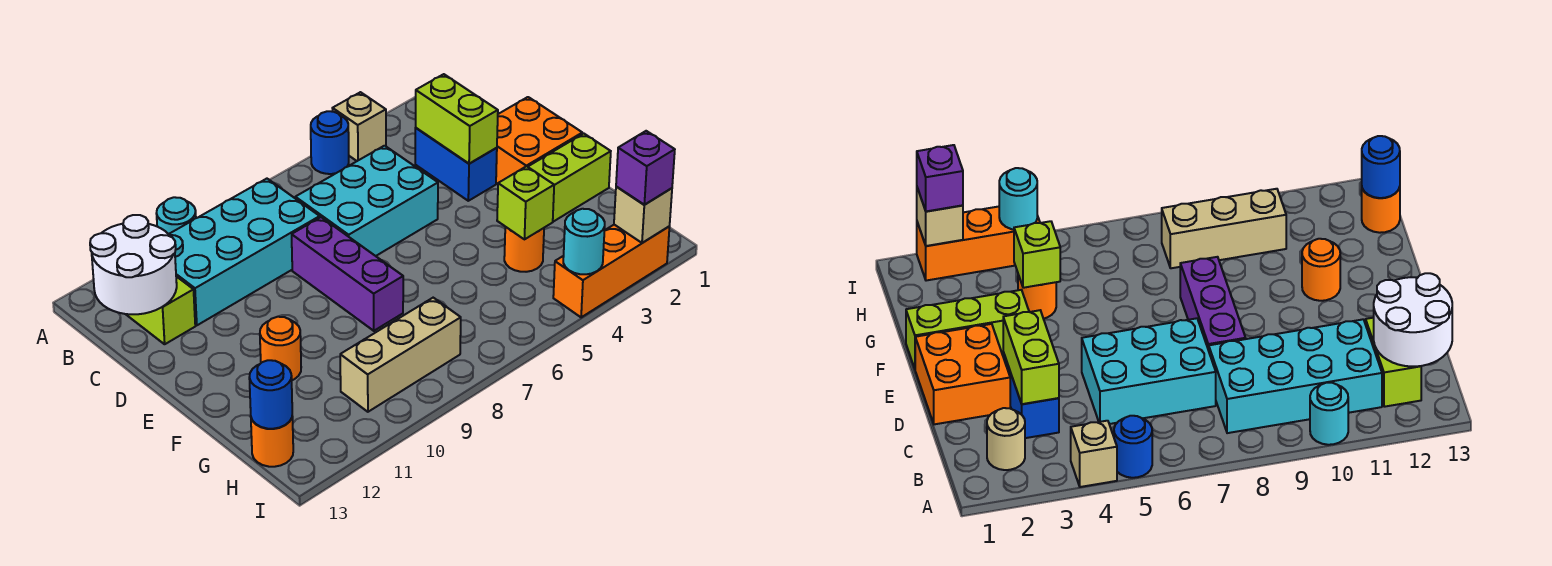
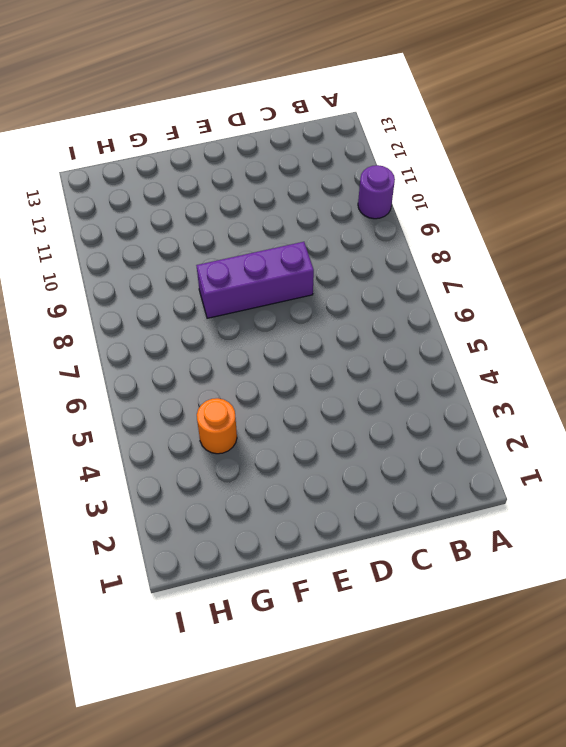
purple round brick A10 level 1 -> cyan round brick A10 level 1
none -> tan brick A4 level 1
none -> blue round brick A5 level 1
none -> tan round brick B2 level 1

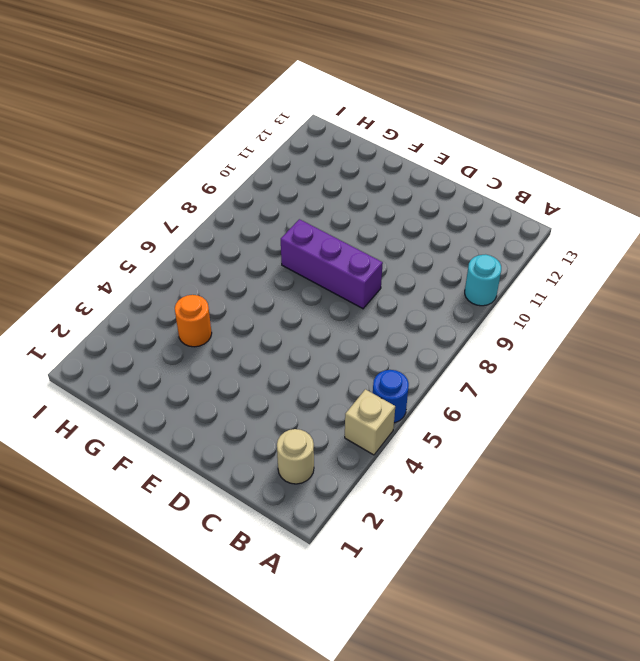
none -> cyan brick B8:C11 level 1
none -> lime brick B12:C12 level 1
none -> blue brick C3:D3 level 1

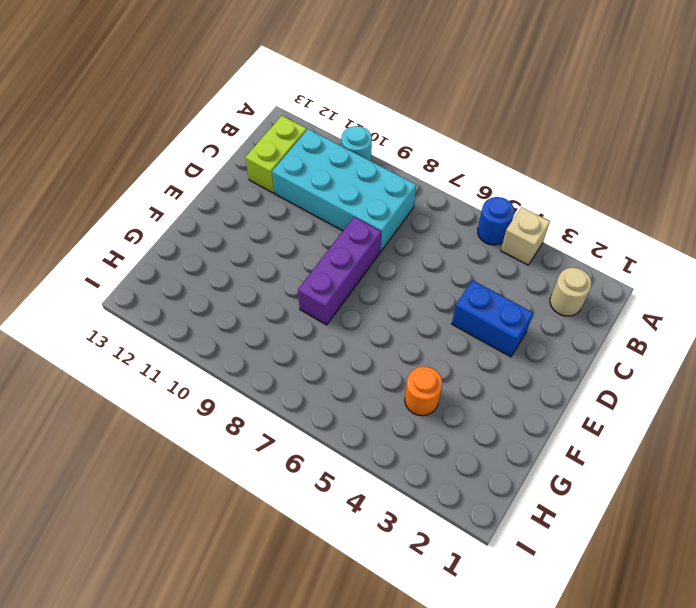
blue brick D3:D4 level 1 -> blue brick C3:D3 level 1
none -> cyan brick C5:D7 level 1
none -> orange brick D1:E2 level 1
none -> lime brick F1:F3 level 1

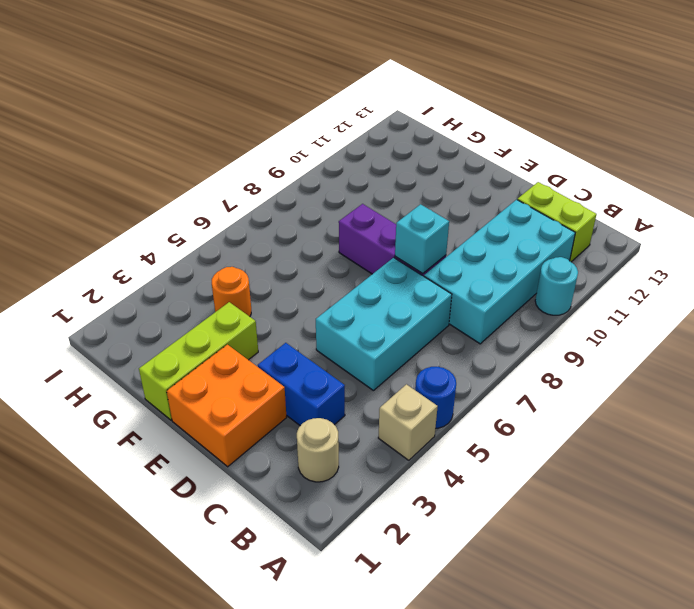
cyan brick D8 level 2 -> none
none -> orange round brick F11 level 1
none -> tan brick H8:H10 level 1
none -> orange round brick H13 level 1

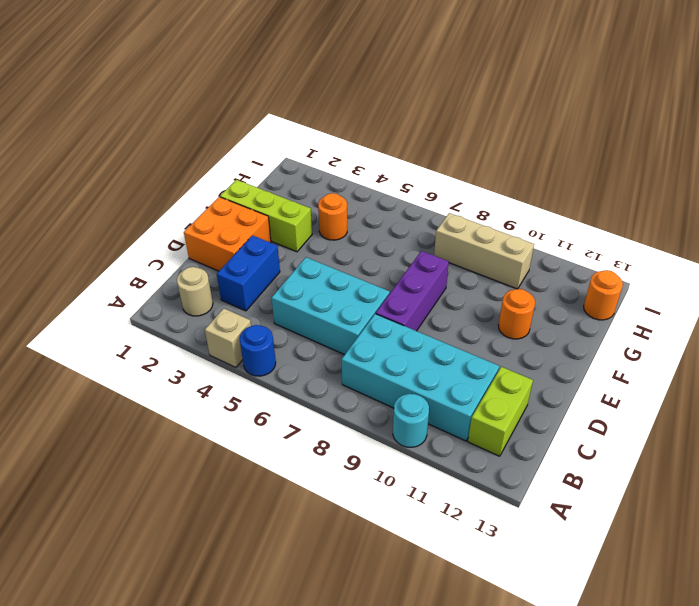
none -> orange brick I2:I4 level 1
none -> white round brick B12:C13 level 2
none -> lime brick C3:D3 level 2

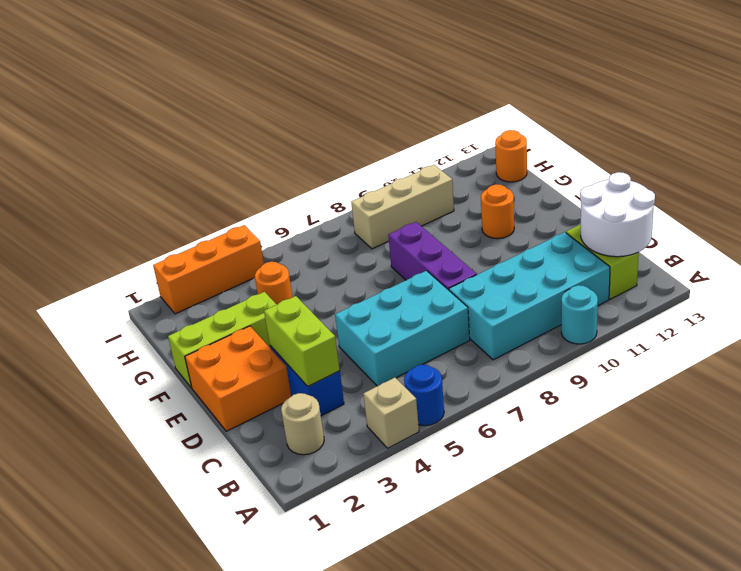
none -> lime brick G4 level 2
none -> blue round brick H13 level 2
none -> tan brick I2 level 2

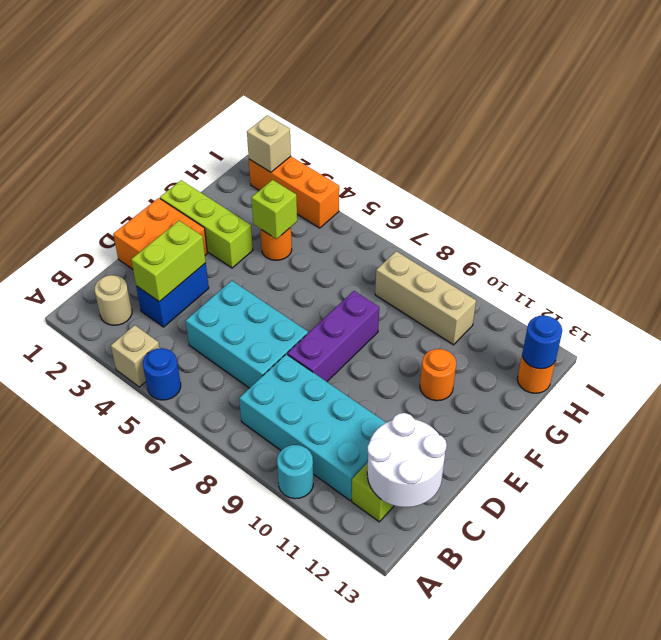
none -> cyan round brick I4 level 2
none -> purple brick I2 level 3

